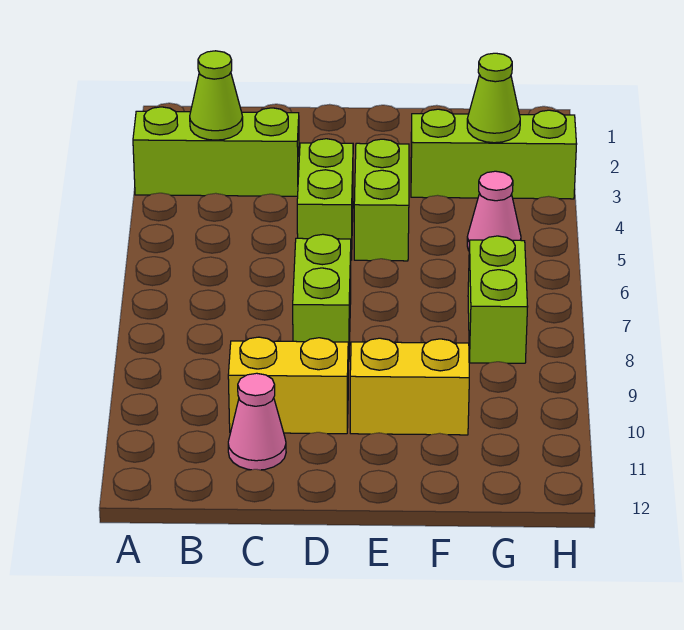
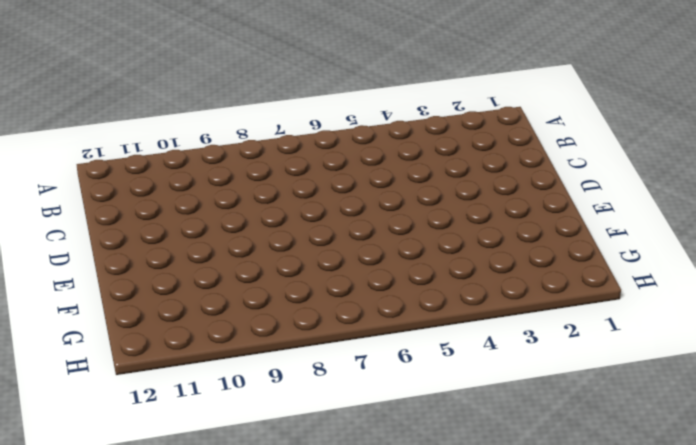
none -> lime brick A3:C3 level 1
none -> yellow brick C10:D10 level 1
none -> pink cone C11 level 1

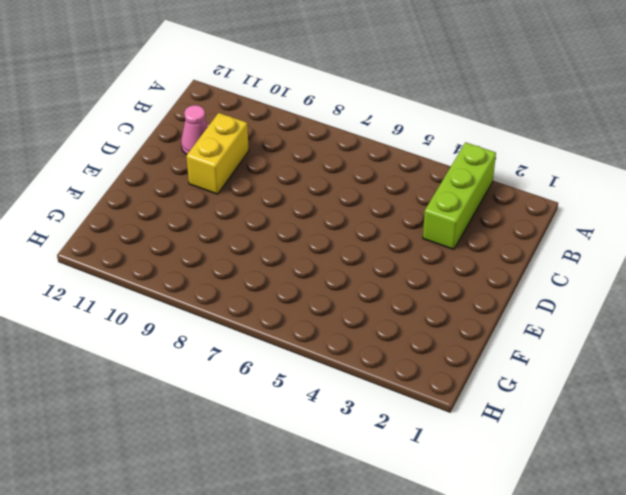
none -> lime brick D4:D5 level 1
none -> lime brick D7:D8 level 1
none -> lime brick E4:E5 level 1

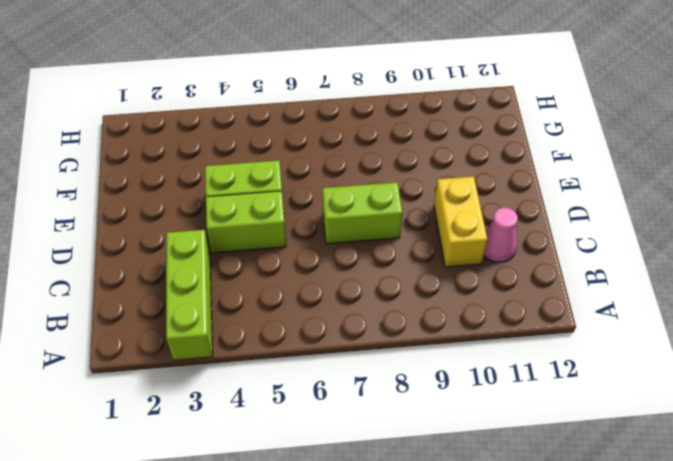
none -> yellow brick E10:F10 level 1
none -> lime brick F3:H3 level 1
none -> pink cone G5 level 1

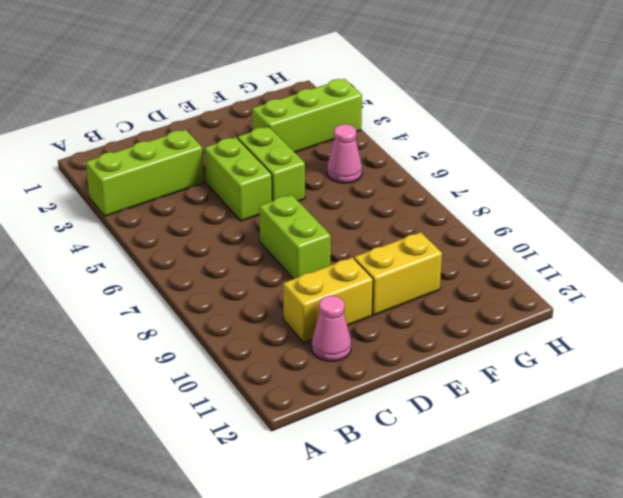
none -> lime brick G7:G8 level 1
none -> lime cone B3 level 2
none -> lime cone G3 level 2

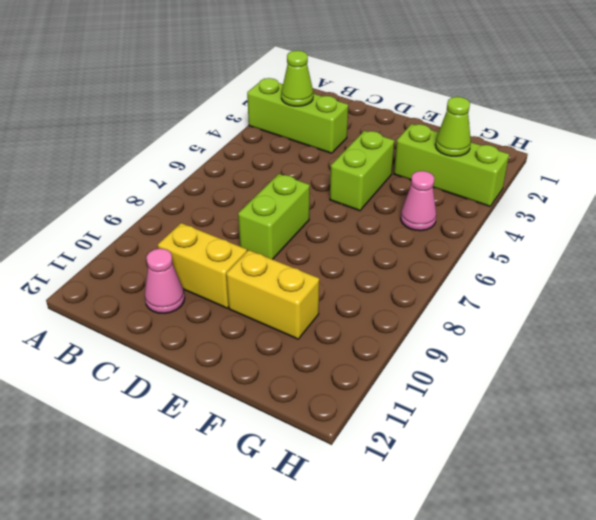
none -> lime brick D4:D5 level 1
none -> lime brick G7:G8 level 1

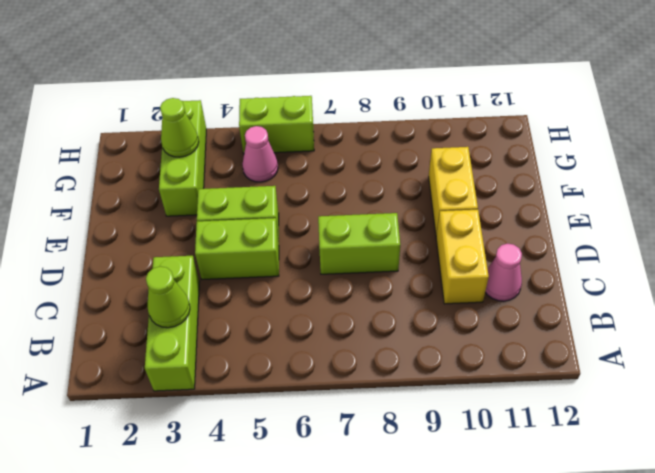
lime brick H5:H6 level 1 -> lime brick G7:G8 level 1

